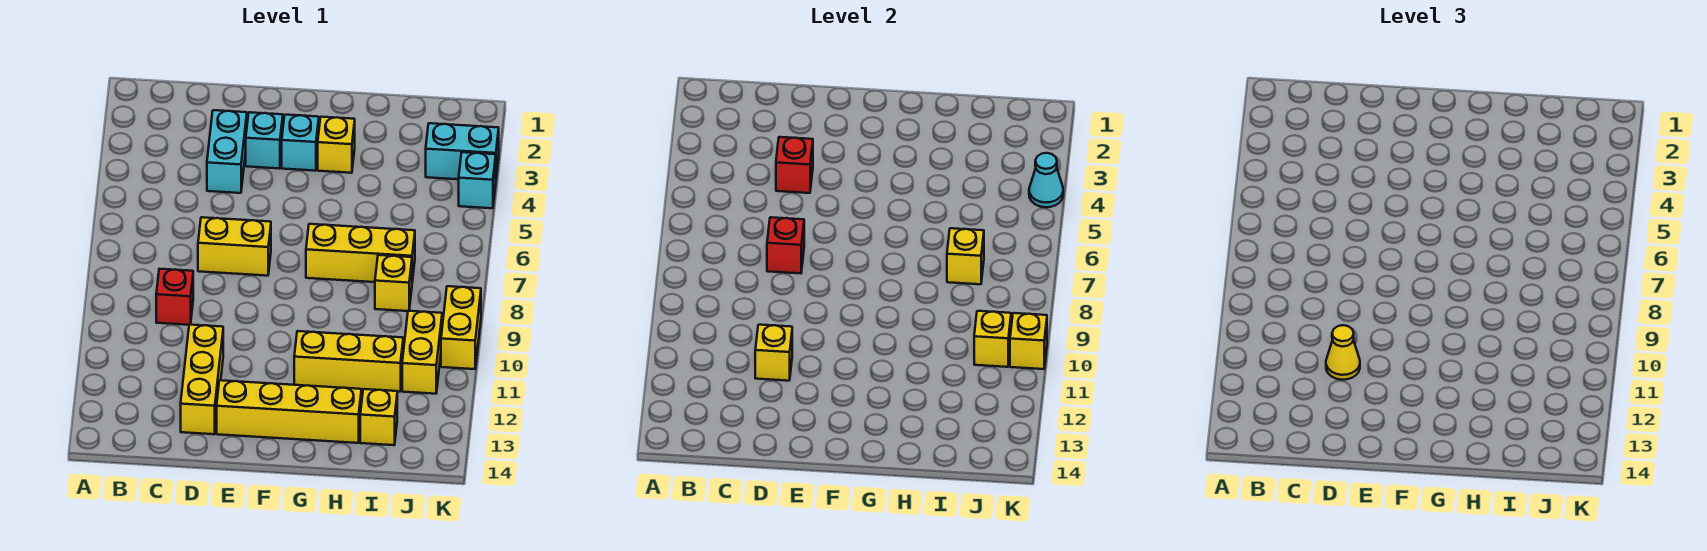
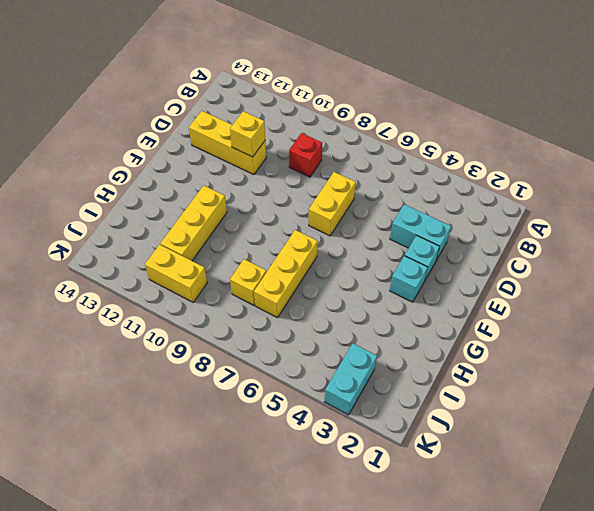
none -> yellow brick E13:H13 level 1
none -> yellow brick G3 level 1
none -> yellow brick I13 level 1

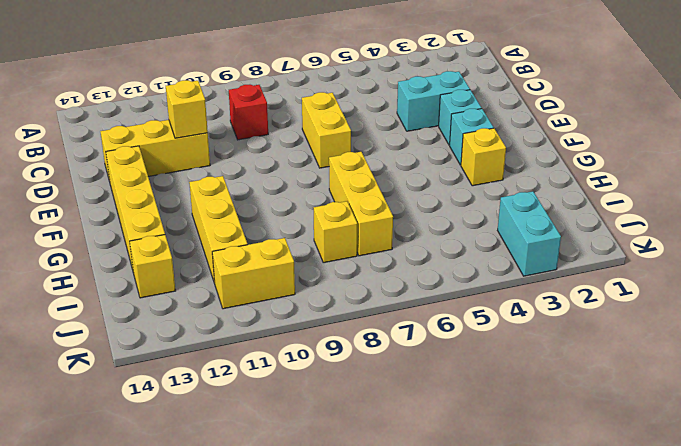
none -> cyan brick K4 level 1
none -> yellow brick K9:K10 level 1
none -> red brick D4 level 2

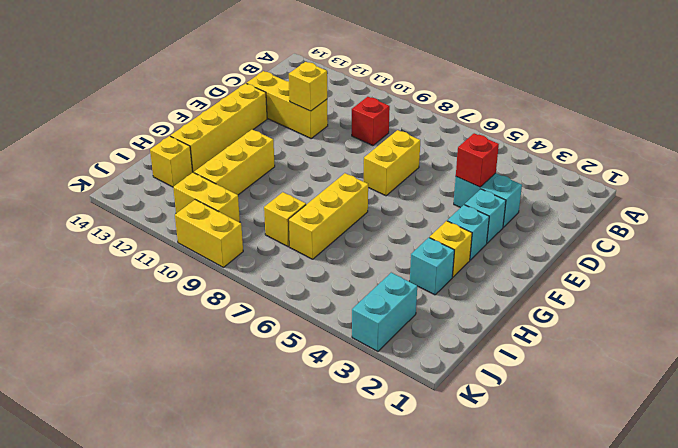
cyan brick H3 level 1 -> cyan brick K4 level 1
none -> red brick D7 level 2
none -> yellow brick I7 level 2
none -> yellow brick J10 level 2

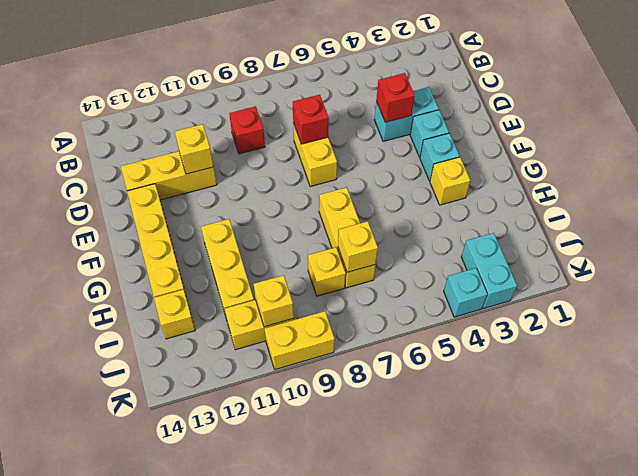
none -> cyan cone K4 level 2
none -> yellow brick K10 level 2
none -> yellow cone D11 level 3

